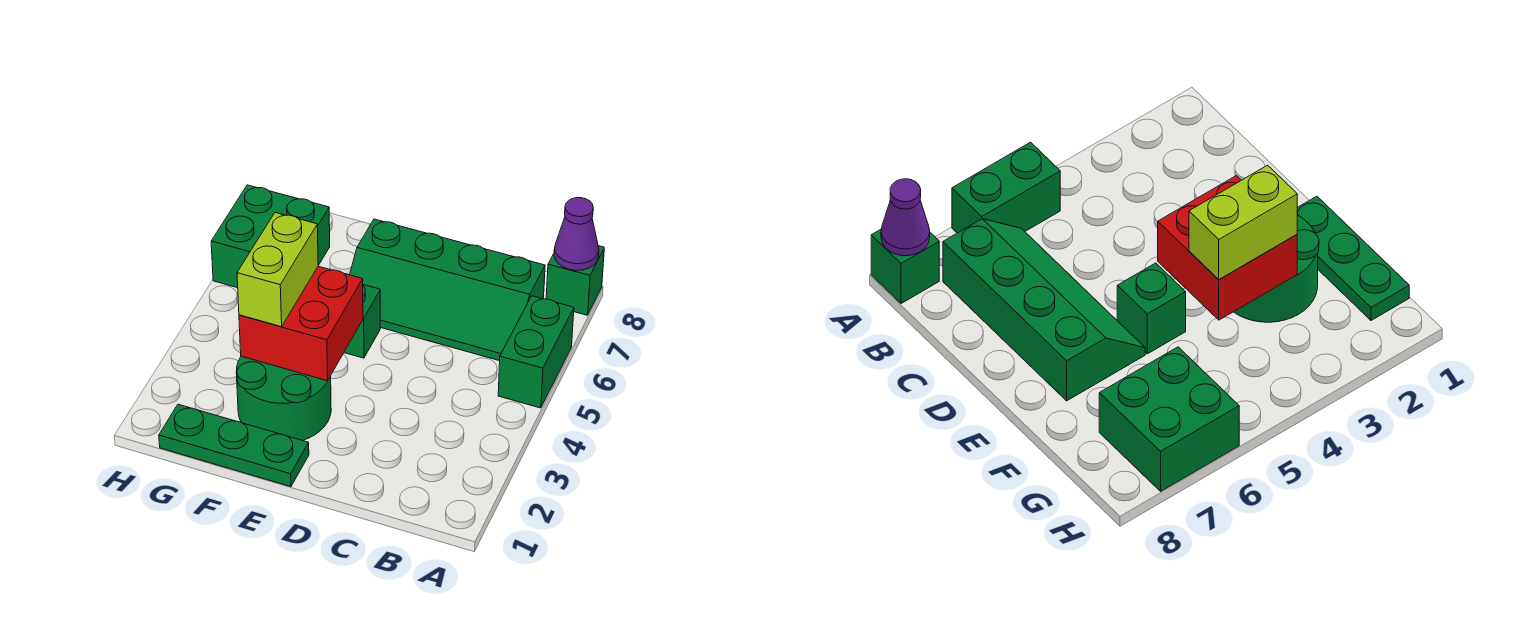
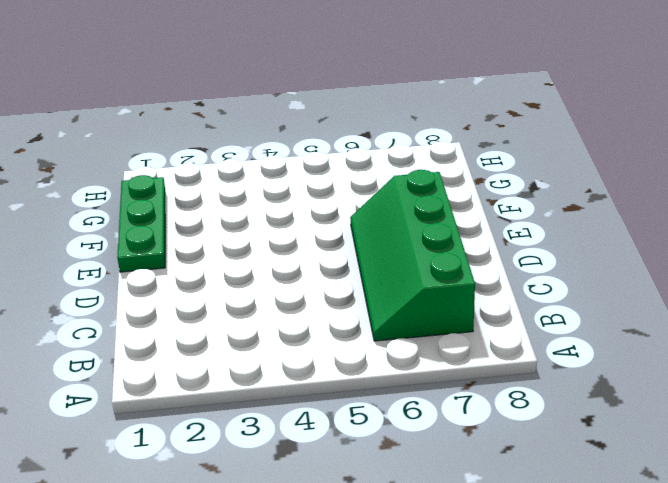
none -> green brick A5:A6 level 1
none -> green brick A8 level 1

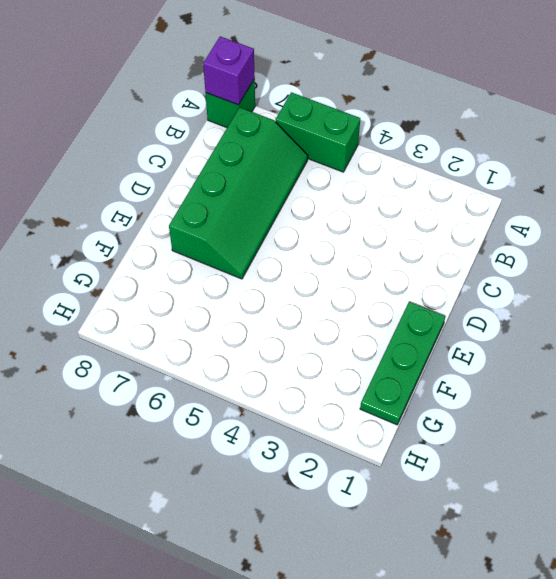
purple brick A8 level 2 -> purple cone A8 level 2
none -> green round brick E2:F3 level 1
none -> green brick E5 level 1

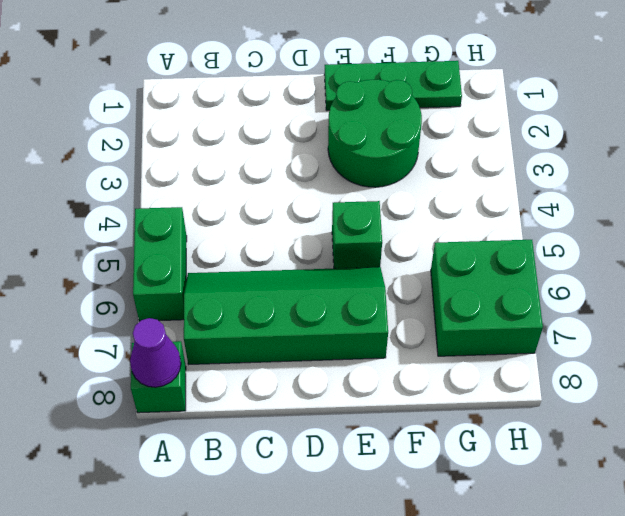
none -> red brick E3:F4 level 2
none -> lime brick F3:F4 level 3

